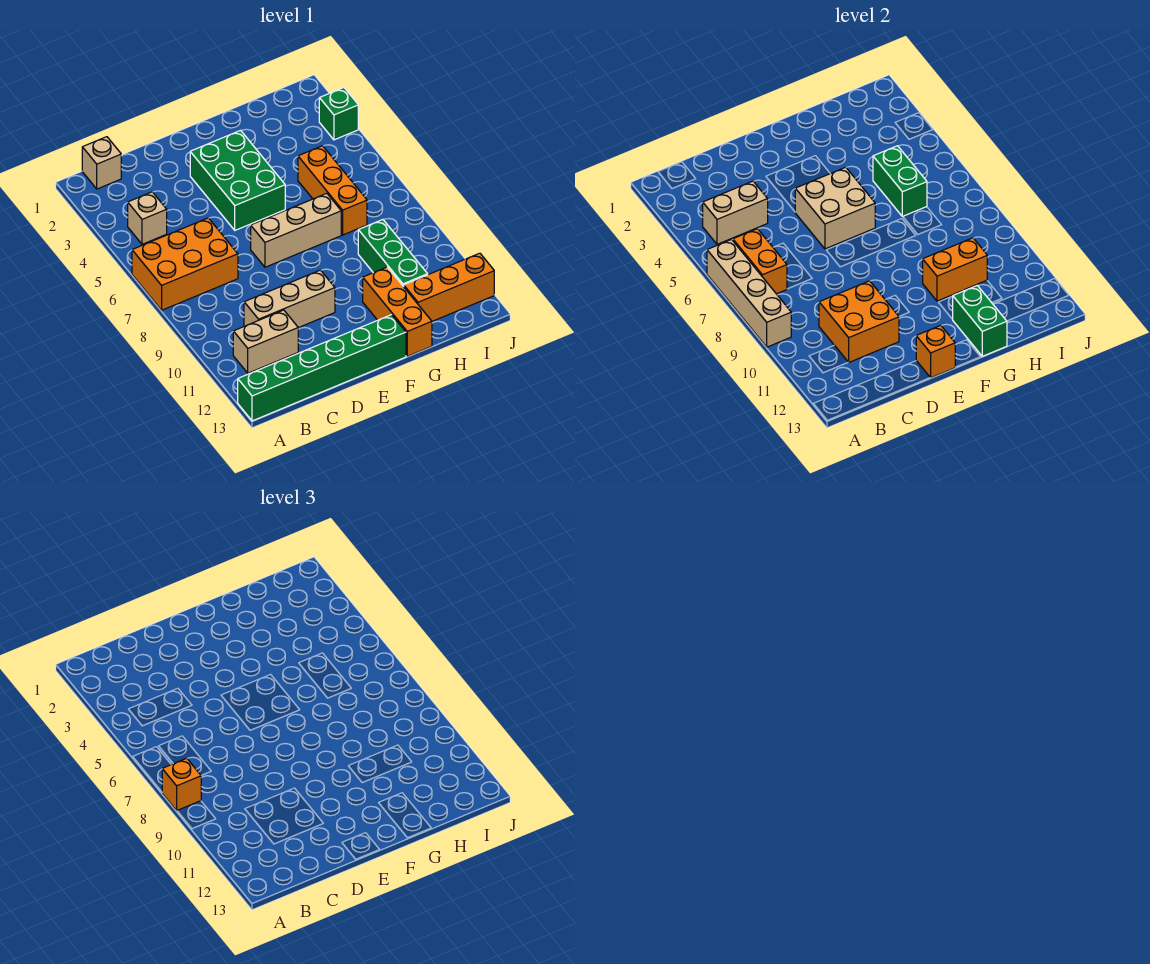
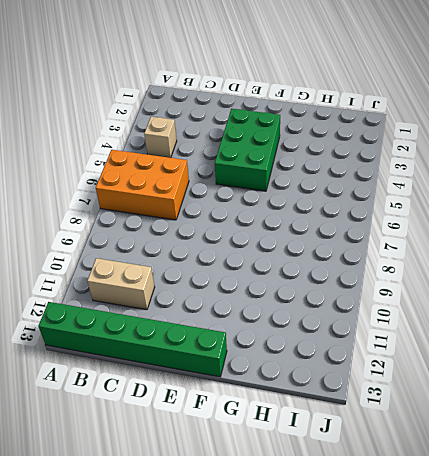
none -> tan brick B1 level 1
none -> tan brick C10:E10 level 1
none -> tan brick E7:G7 level 1

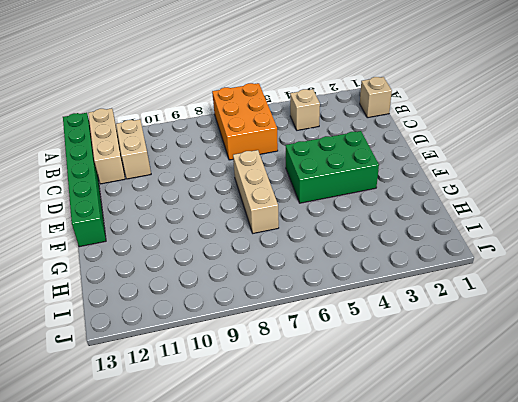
tan brick A12:C12 level 1 -> tan brick C10:E10 level 1
none -> orange brick G11:G13 level 1
none -> orange brick H5:H7 level 1
none -> green brick H9:H11 level 1

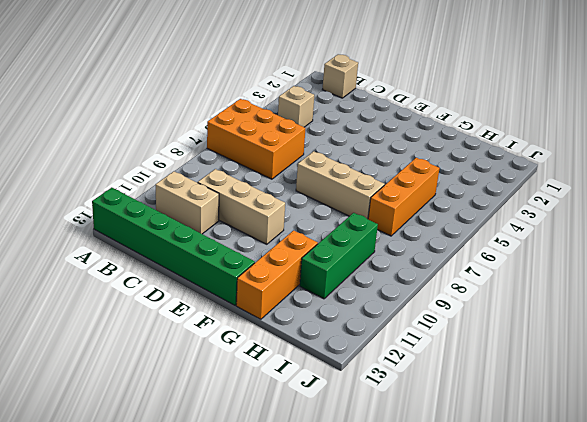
none -> green brick E3:F5 level 1
none -> orange brick H12:J12 level 1
none -> green brick J3 level 1

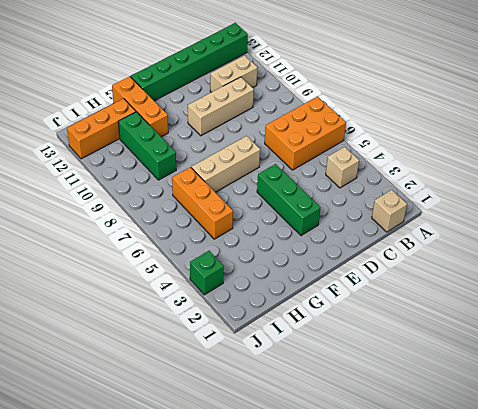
green brick E3:E5 level 1 -> green brick E3:F5 level 1
none -> tan brick A6:A9 level 2
none -> tan brick B4:C4 level 2
none -> orange brick B6:B7 level 2

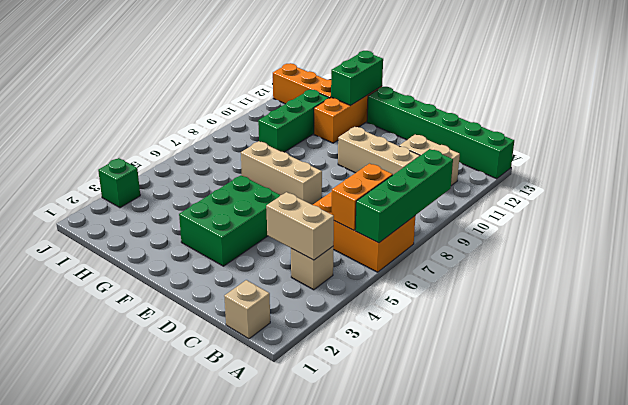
green brick A6:A9 level 2 -> tan brick A6:A9 level 2
none -> orange brick H5:H7 level 1
none -> orange brick C10:D11 level 2
none -> tan brick E5:F6 level 2

